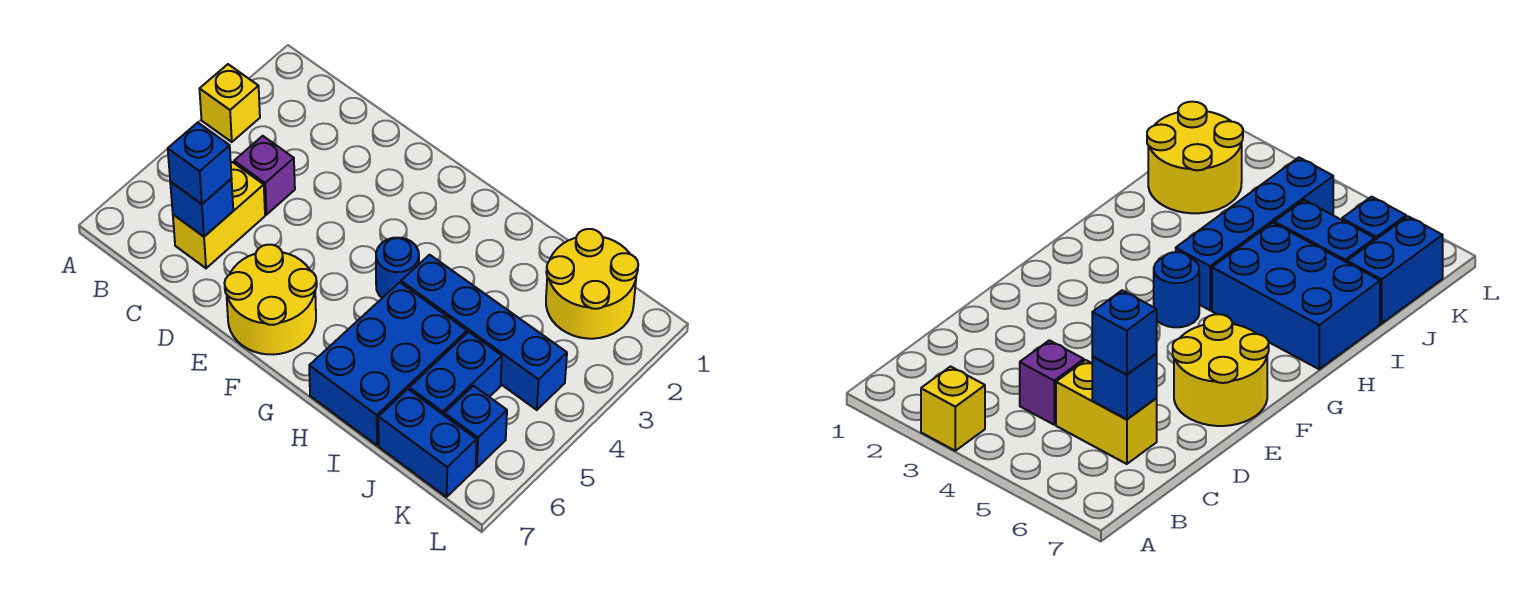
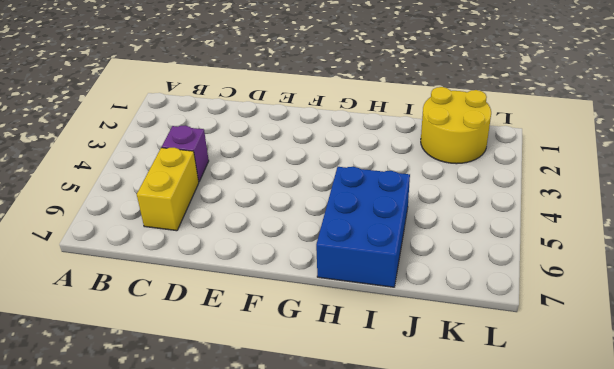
none -> yellow brick A3 level 1
none -> yellow round brick E6:F7 level 1
none -> blue round brick G4 level 1

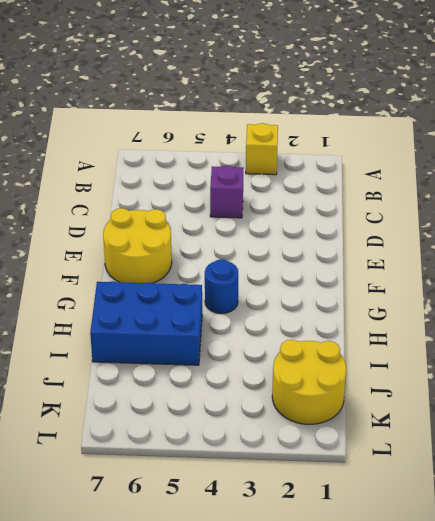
none -> yellow brick C5:C6 level 1
none -> blue brick H4:K4 level 1
none -> blue brick J5:J6 level 1

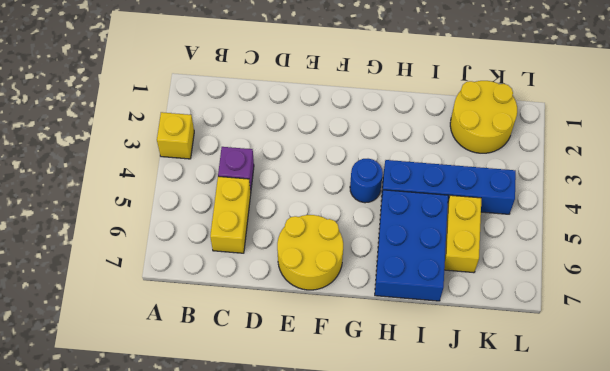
yellow brick J5:J6 level 1 -> blue brick J5:J6 level 1
none -> blue brick J7:K7 level 1
none -> blue brick K6 level 1
none -> blue brick C6 level 2

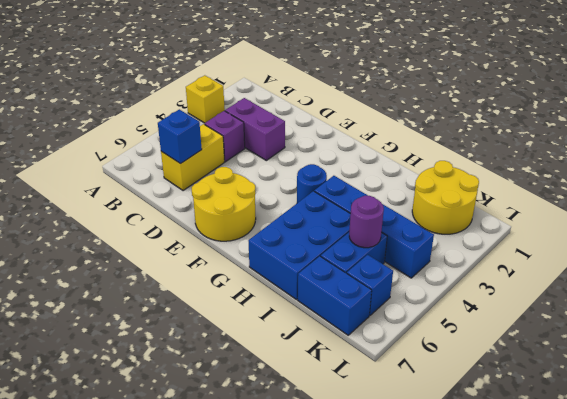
purple brick C3:D3 level 1 -> none
purple round brick J5 level 2 -> none
none -> blue brick C6 level 3

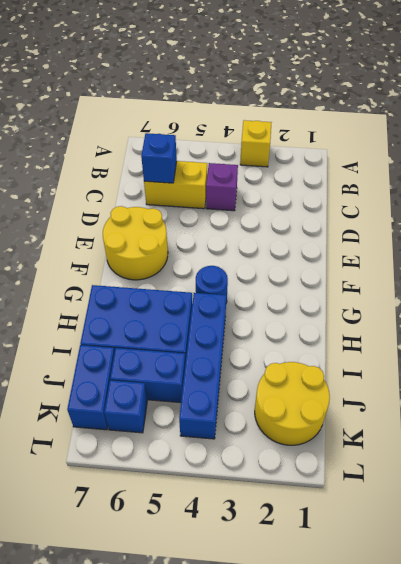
none -> blue brick C6 level 3

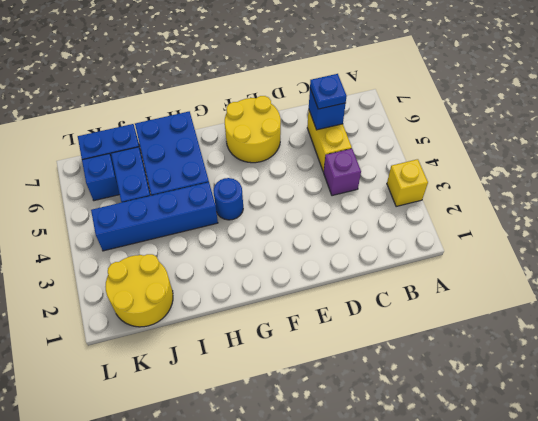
blue plate C6 level 3 -> blue brick C6 level 3

